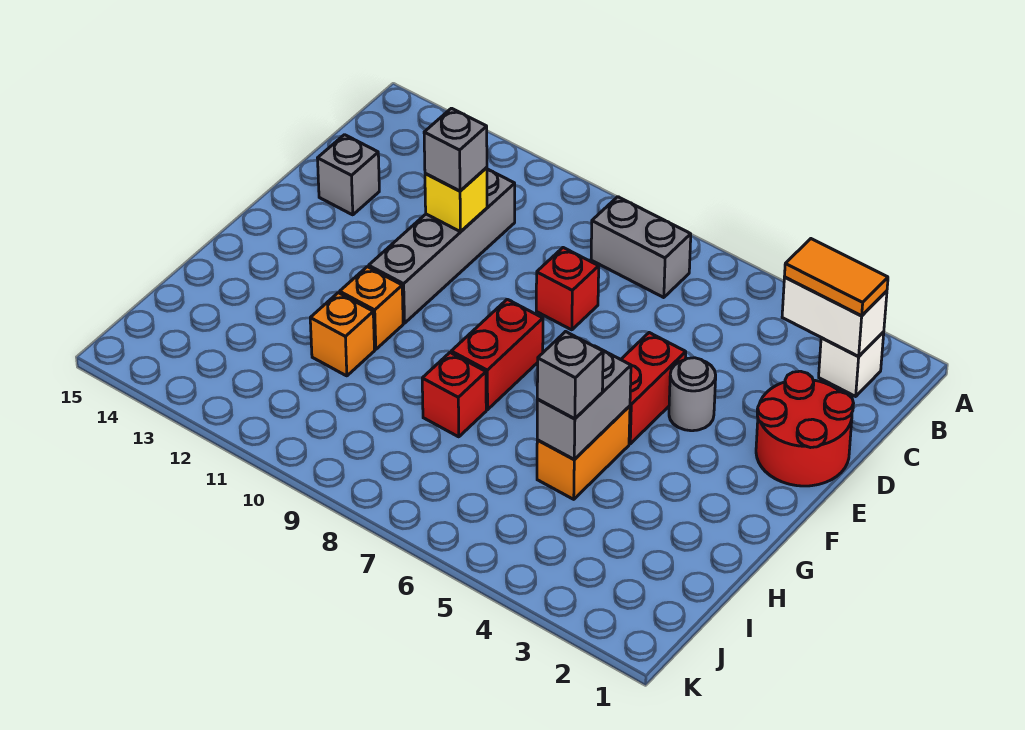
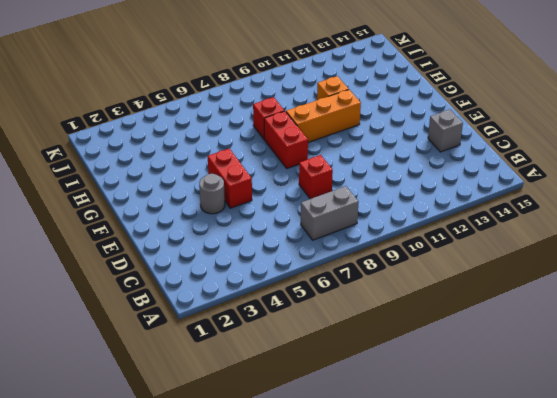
orange brick G9:G11 level 1 -> orange brick G11 level 1
none -> white brick B2 level 1
none -> grey brick C11:F11 level 1
none -> red round brick D1:E2 level 1

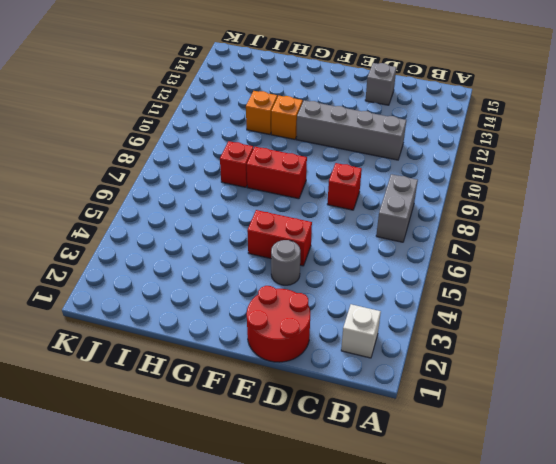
none -> orange brick G5:H5 level 1
none -> white brick B2:B3 level 2
none -> yellow brick D11 level 2

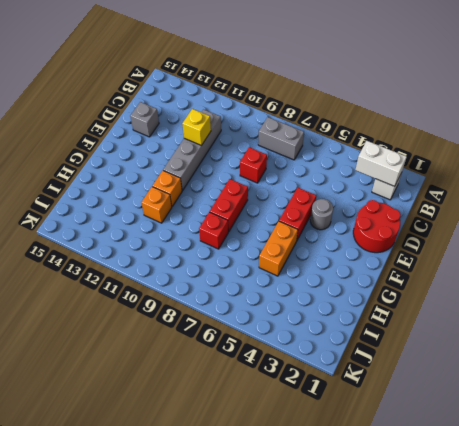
none -> grey brick G5:H5 level 2
none -> orange tile B2:B3 level 3
none -> grey brick D11 level 3

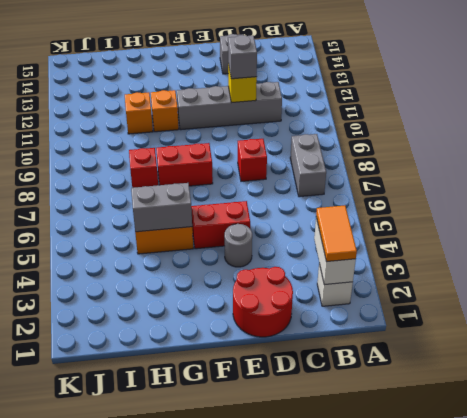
none -> grey brick H5 level 3

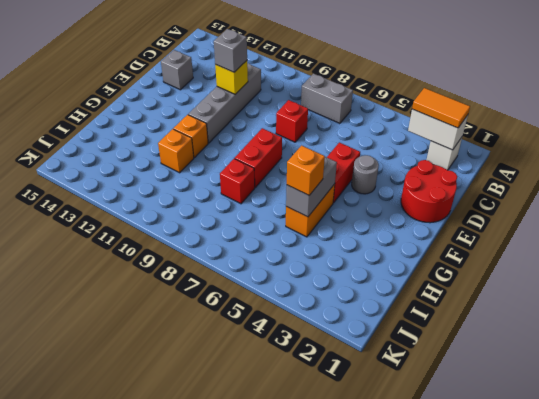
orange brick H5 level 3 -> grey brick H5 level 3

